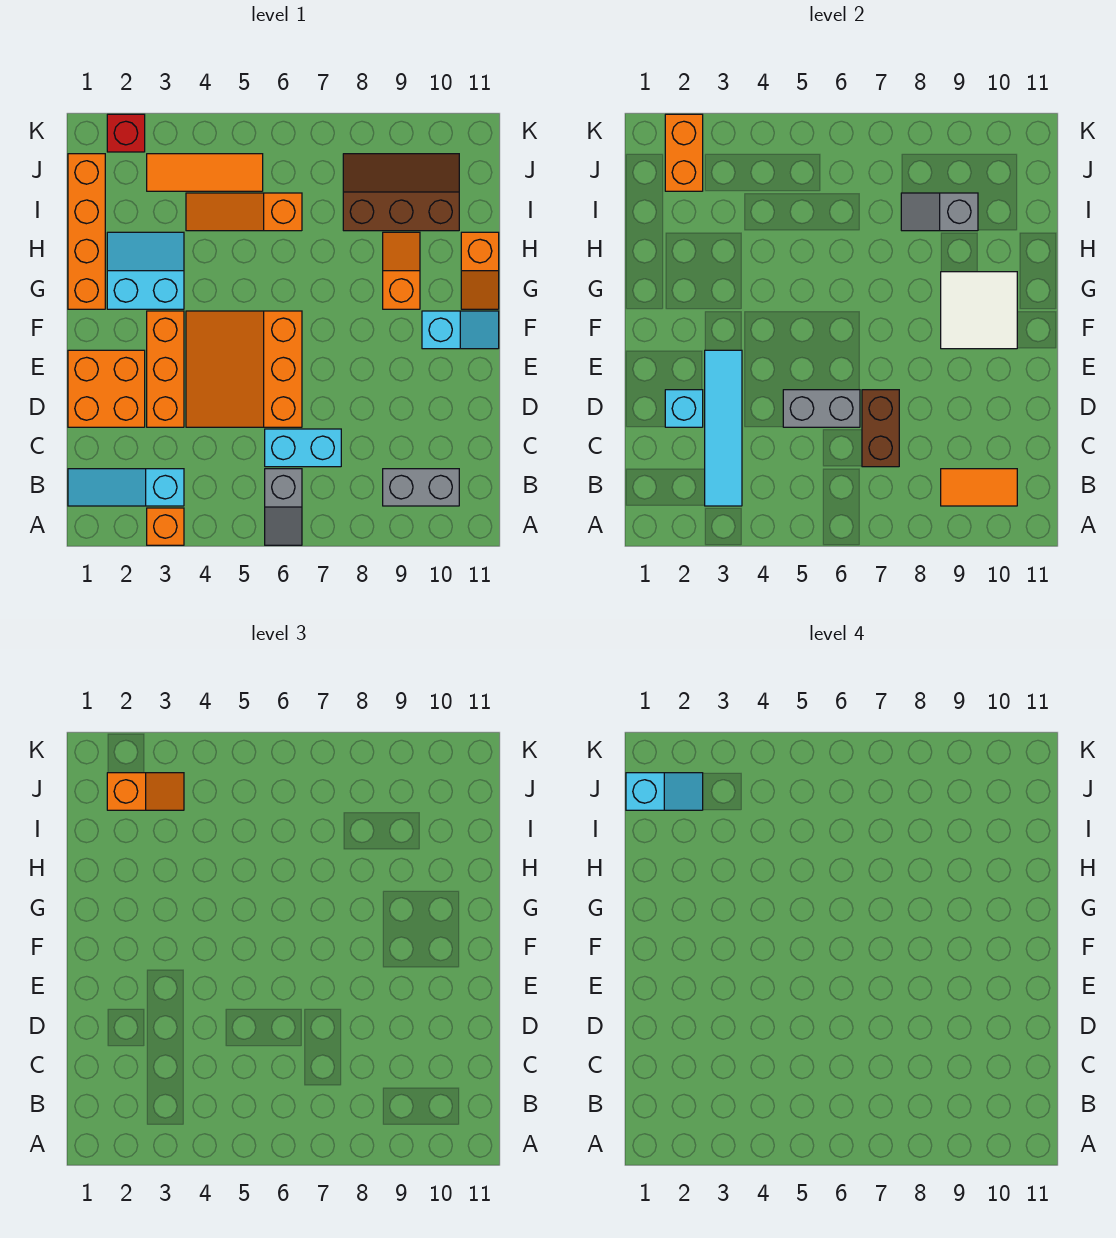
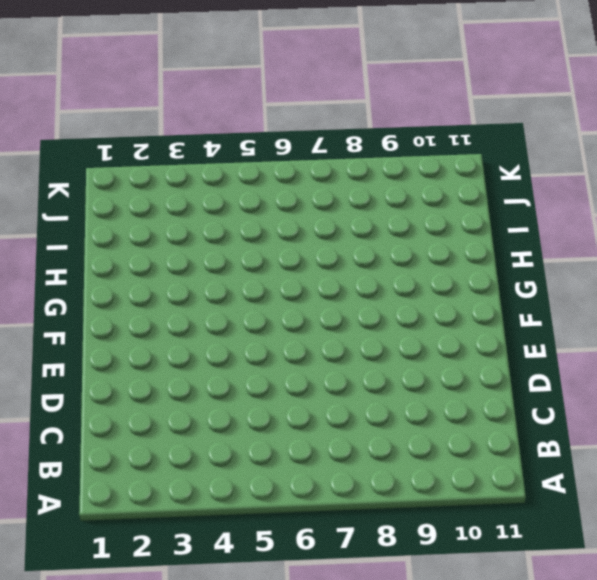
none -> orange brick A3 level 1
none -> grey slope A6:B6 level 1 top B
none -> cyan slope B1:B3 level 1 top 3

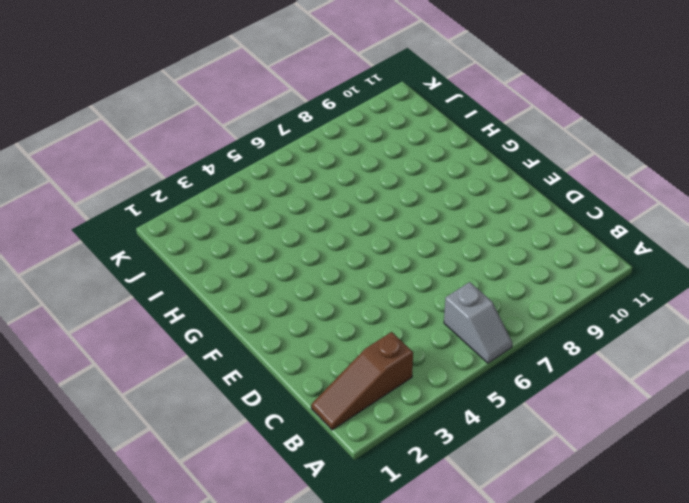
brown slope B1:B3 level 1 top 3 -> cyan slope B1:B3 level 1 top 3
none -> orange brick A3 level 1
none -> grey brick B9:B10 level 1
none -> cyan brick C6:C7 level 1

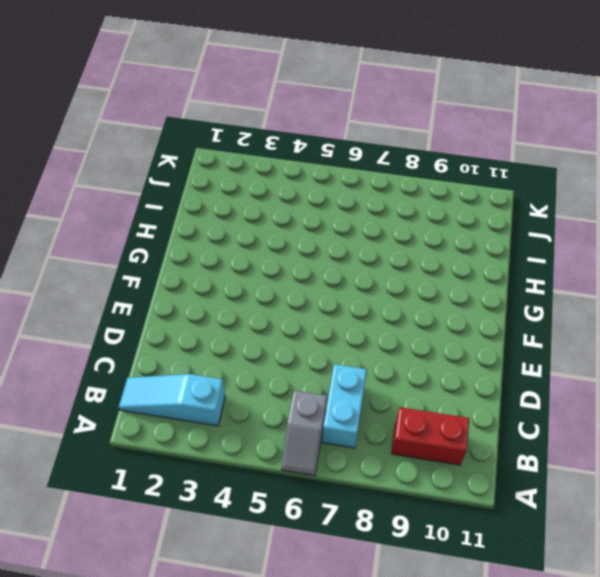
cyan brick B7:C7 level 1 -> cyan brick C6:C7 level 1
red brick B9:B10 level 1 -> grey brick B9:B10 level 1
none -> orange brick A3 level 1
none -> orange brick D1:E2 level 1
none -> orange brick D3:F3 level 1

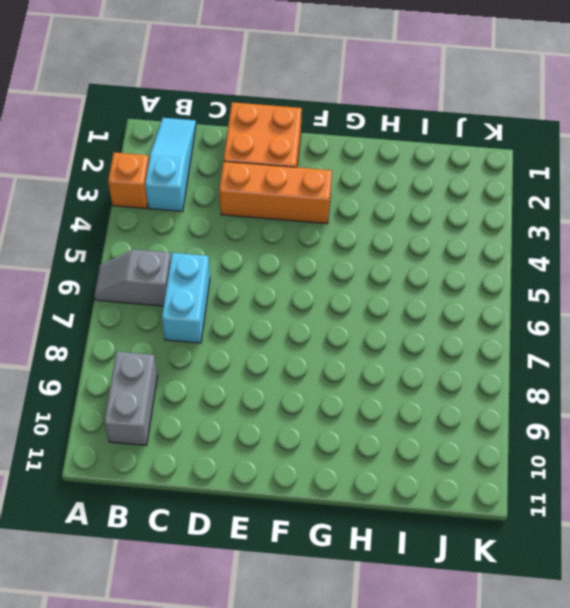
none -> orange slope D4:F6 level 1 top 6
none -> cyan slope F10:F11 level 1 top 10
none -> orange brick G1:J1 level 1

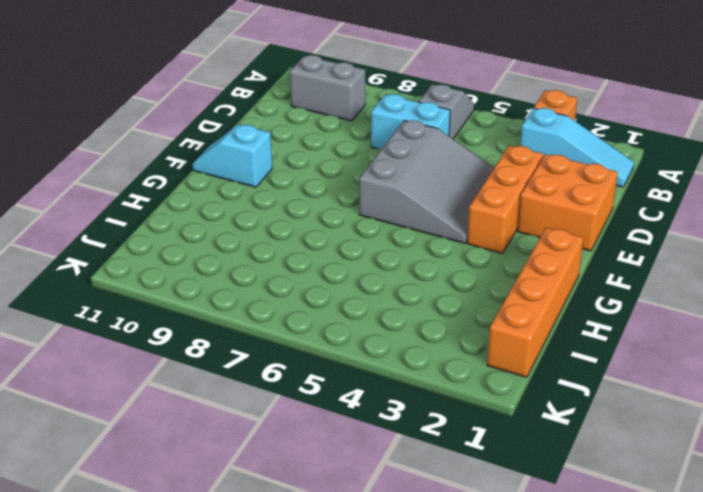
grey slope D4:F6 level 1 top 6 -> orange slope D4:F6 level 1 top 6
none -> cyan slope G2:H3 level 1 top G
none -> orange slope G9:H9 level 1 top G
none -> orange slope G11:H11 level 1 top H

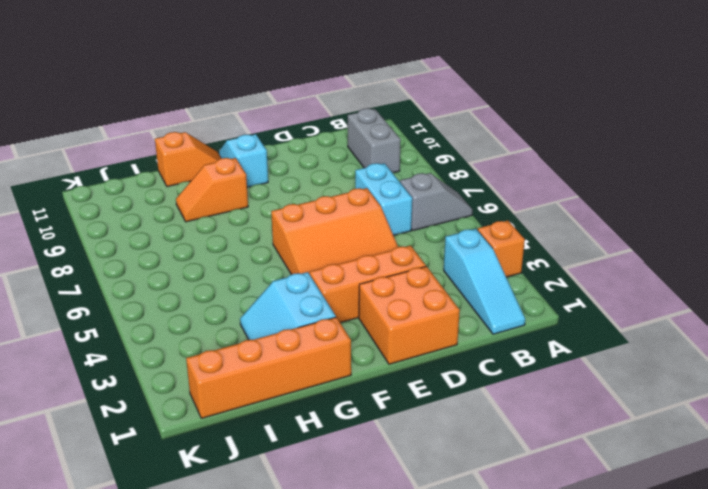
none -> orange slope I4:I6 level 1 top 6
none -> brown slope I8:J10 level 1 top I
none -> orange tile J3:J5 level 1

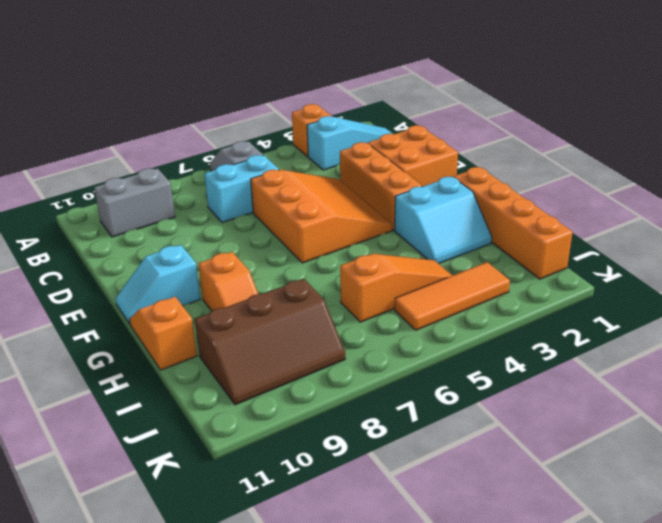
none -> red brick K2 level 1
none -> cyan tile B3:E3 level 2
none -> orange tile B9:B10 level 2

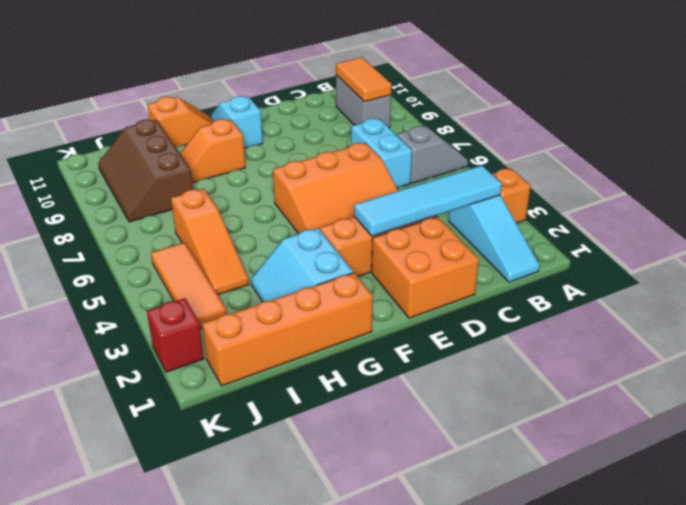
none -> brown brick C7:D7 level 2
none -> cyan brick D2 level 2
none -> grey brick D5:D6 level 2

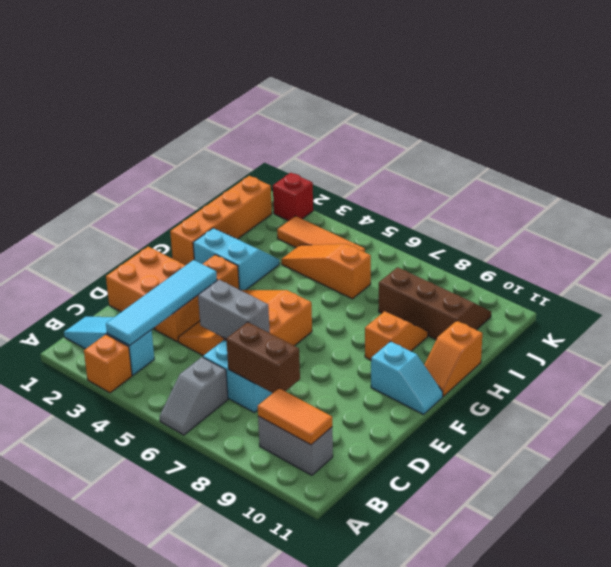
brown brick C7:C8 level 2 -> brown brick C7:D7 level 2
none -> cyan brick D2 level 2
none -> white tile F9:G10 level 2
none -> grey slope I8:I9 level 2 top 9

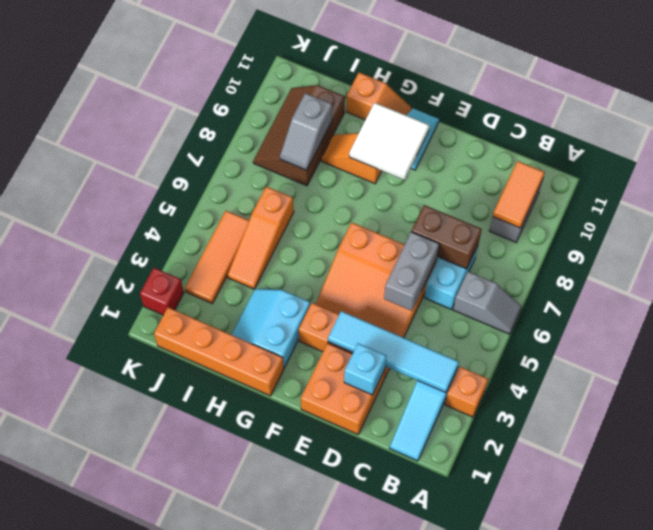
none -> orange brick J2:K2 level 2
none -> orange slope J2:J3 level 3 top 2
none -> cyan slope J1:J2 level 4 top 1

